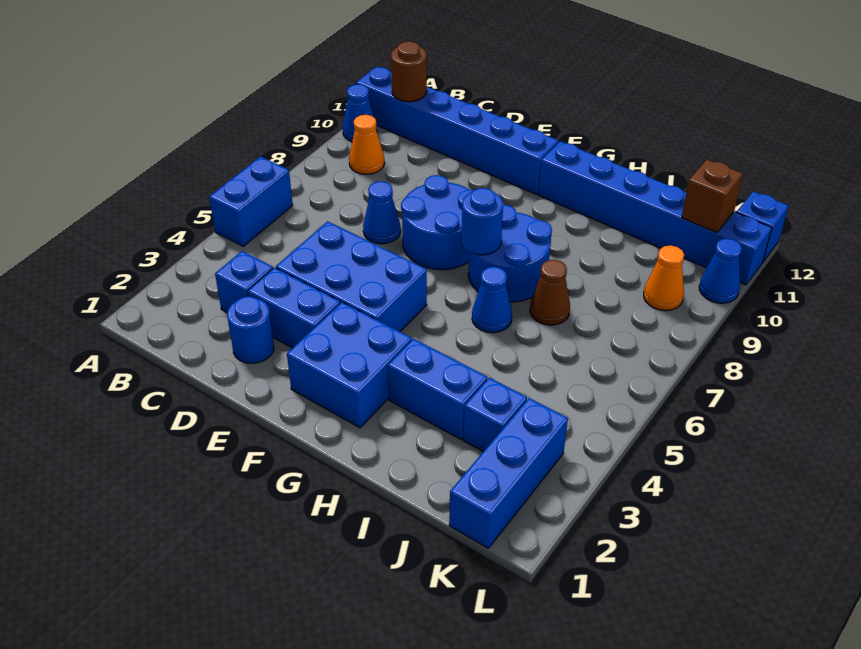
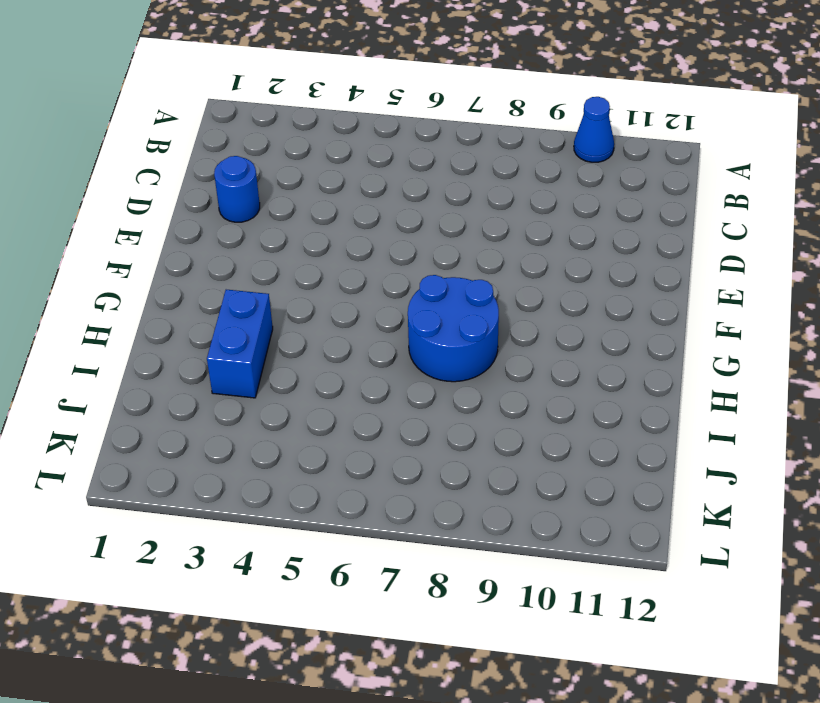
none -> blue brick A5:A6 level 1
none -> blue brick A11:F11 level 1
none -> orange cone B9 level 1

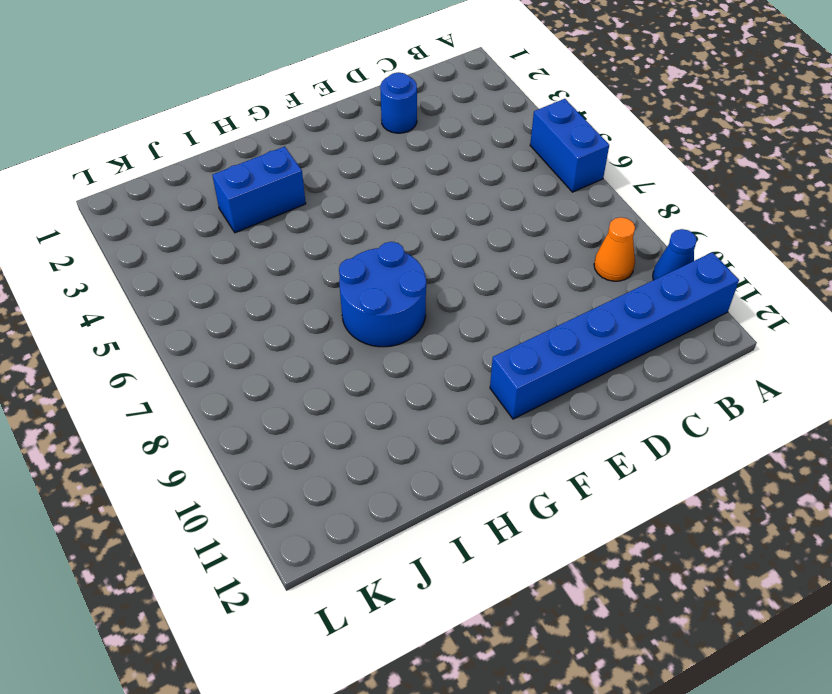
none -> blue brick C3 level 1
none -> blue brick D3:E3 level 1
none -> blue brick D4:F5 level 1

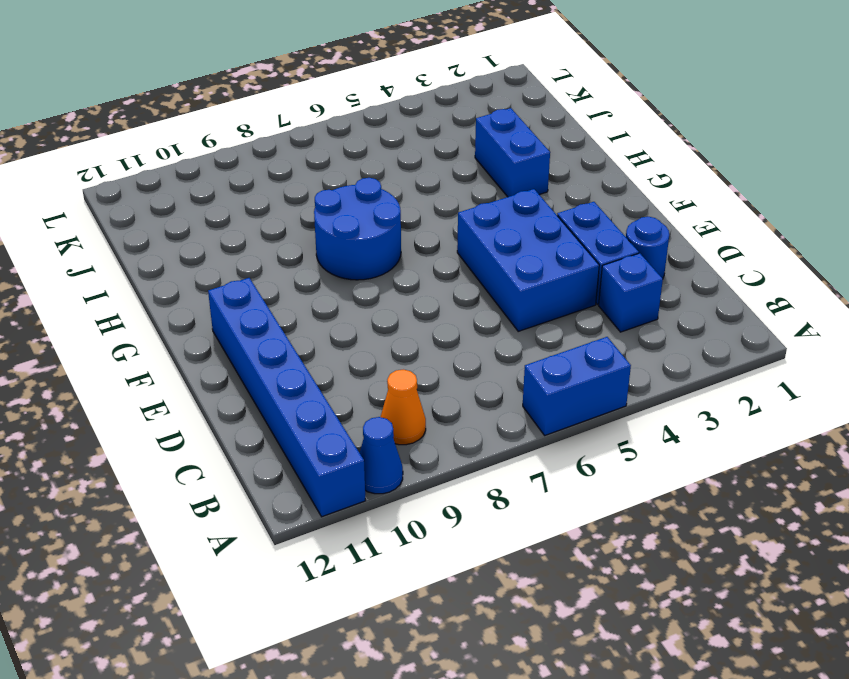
none -> blue cone D7 level 1
none -> blue round brick E7:F8 level 1
none -> blue brick F2:G3 level 1

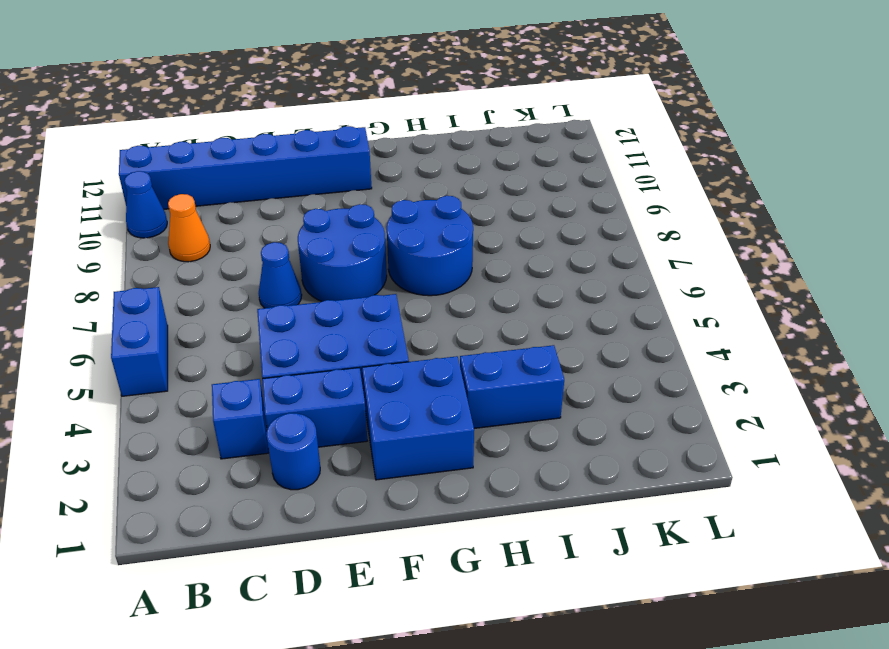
none -> blue brick G11:L11 level 1
none -> blue cone H6 level 1
none -> brown cone I7 level 1

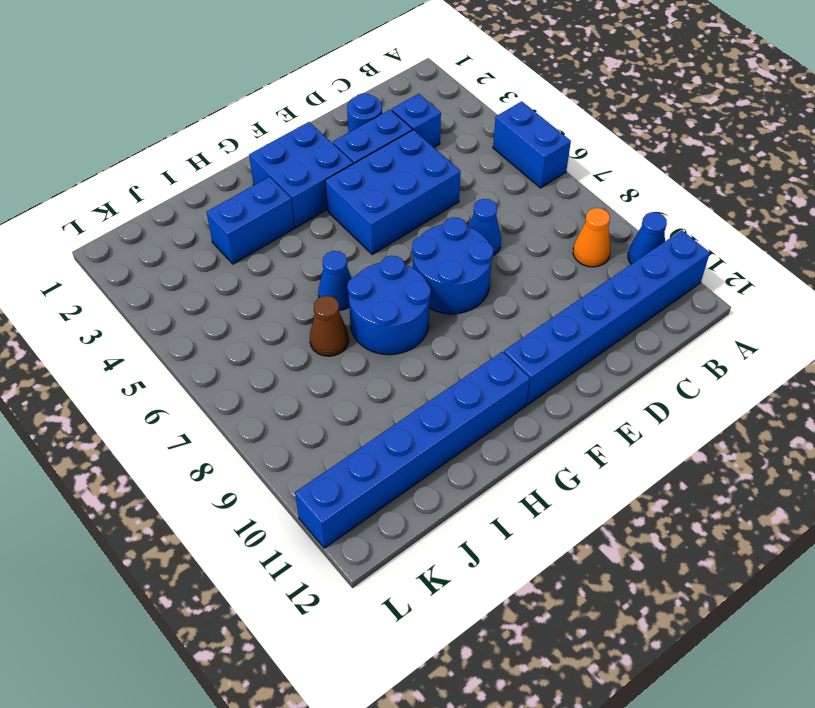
none -> blue brick J3 level 1
none -> blue brick K1:K3 level 1
none -> orange cone K9 level 1

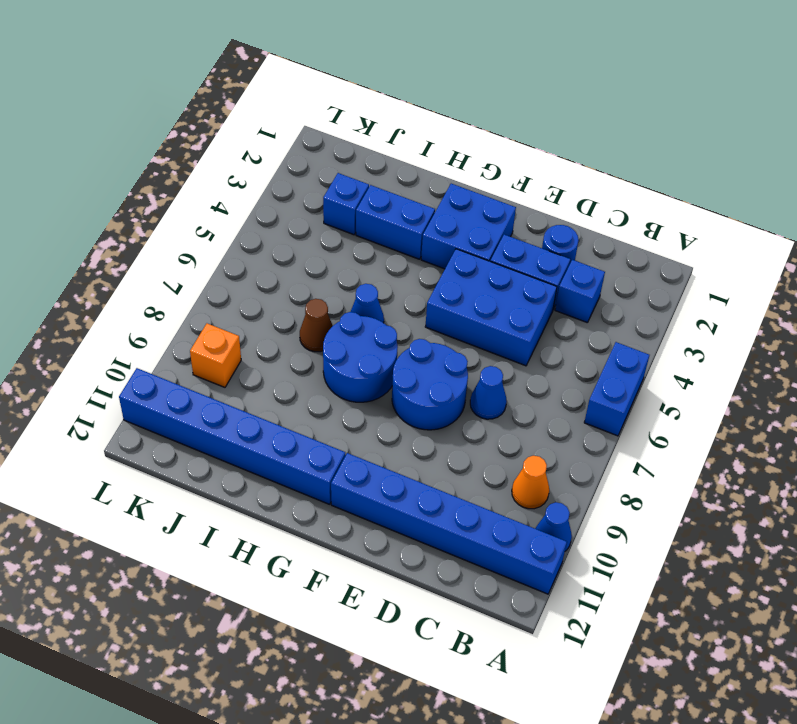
orange brick K9 level 1 -> orange cone K9 level 1
none -> blue brick K1:K3 level 1
none -> blue cone L10 level 1
none -> blue brick L12 level 1

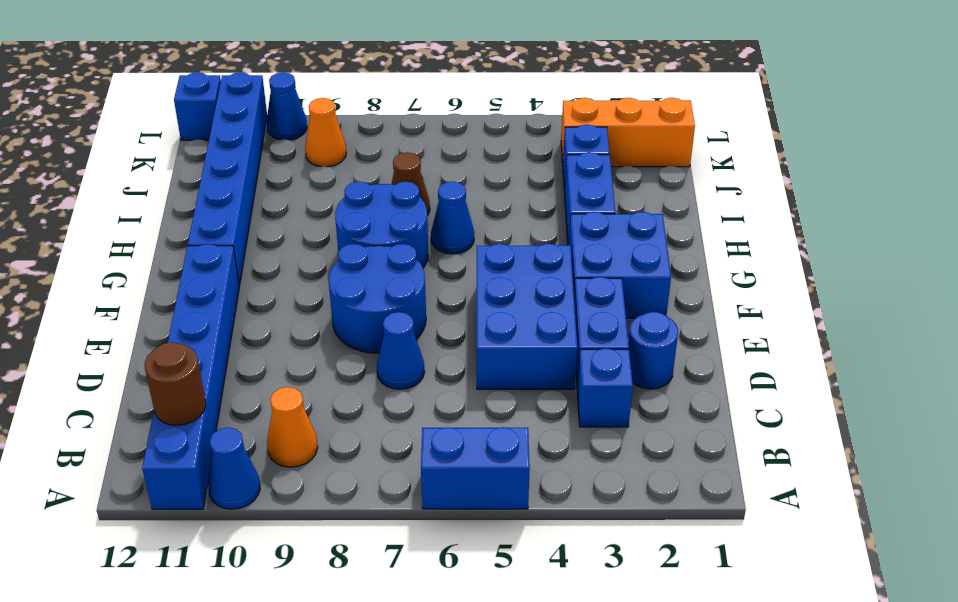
orange brick K1:K3 level 1 -> blue brick K1:K3 level 1
none -> blue round brick G7 level 2
none -> brown brick K11 level 2

